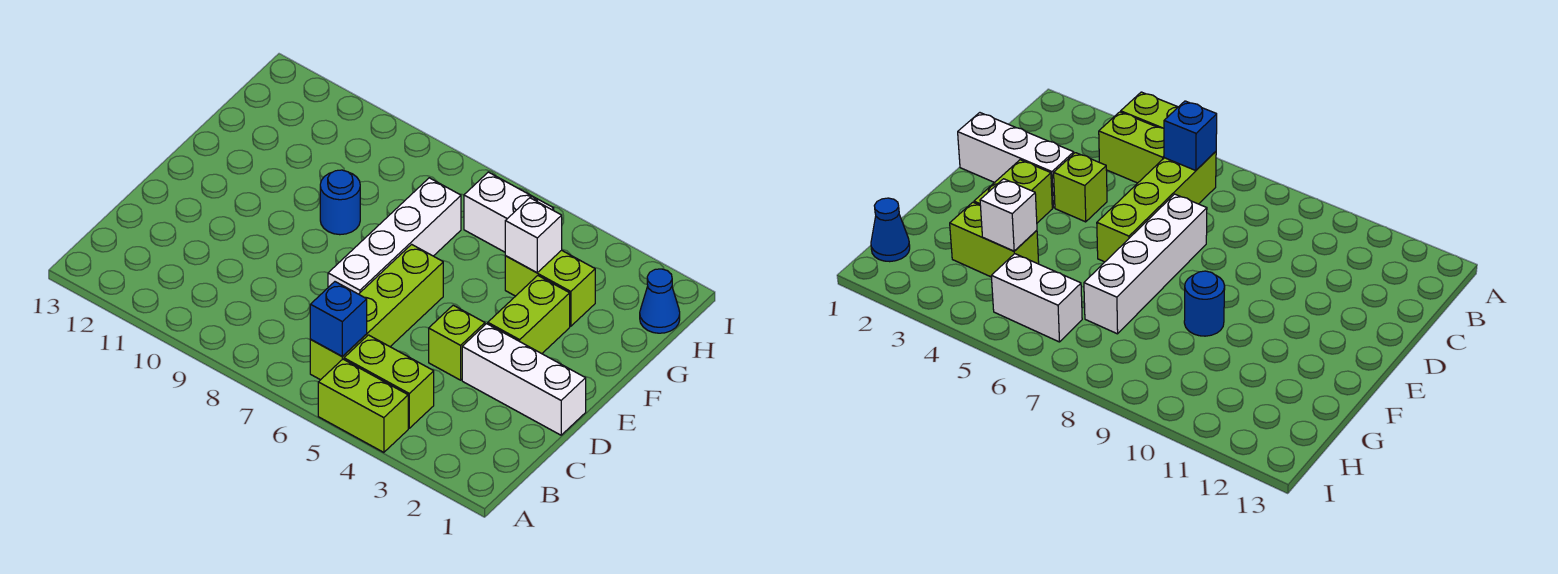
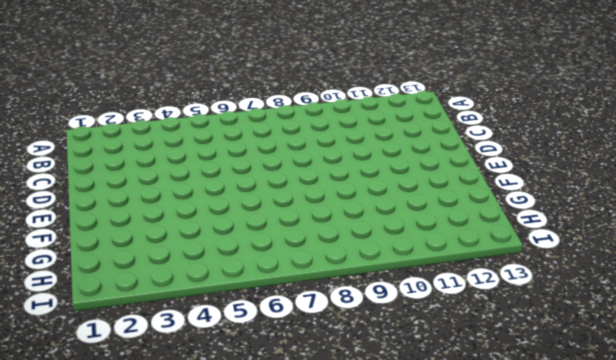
none -> lime brick A4:A5 level 1
none -> lime brick B4:B5 level 1
none -> lime brick B6:E6 level 1

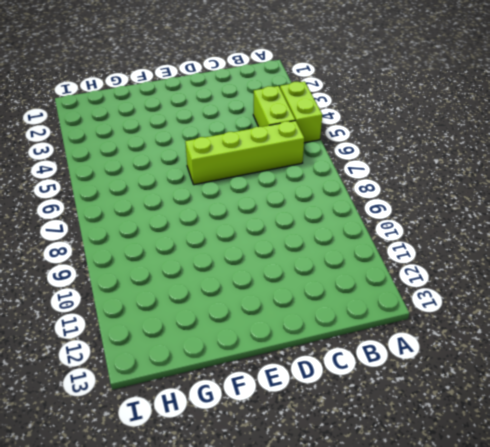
none -> white brick D1:D3 level 1
none -> lime brick D4 level 1
none -> white brick D7:G7 level 1

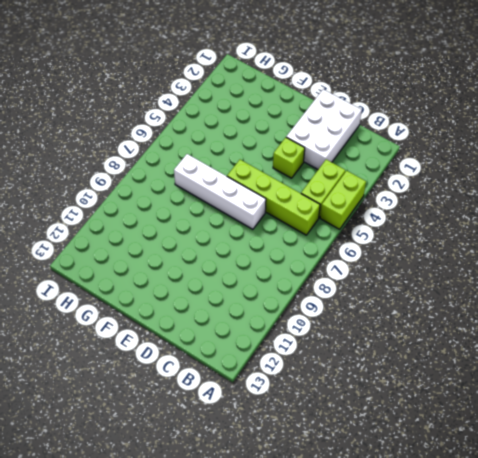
white brick C1:D3 level 1 -> white brick D1:D3 level 1
none -> lime brick E3:F3 level 1
none -> blue round brick F9 level 1
none -> lime brick G3:G4 level 1

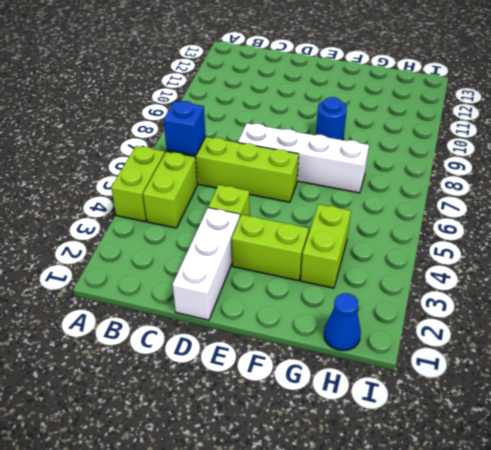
none -> white brick H5:H6 level 1
none -> white brick G4 level 2

